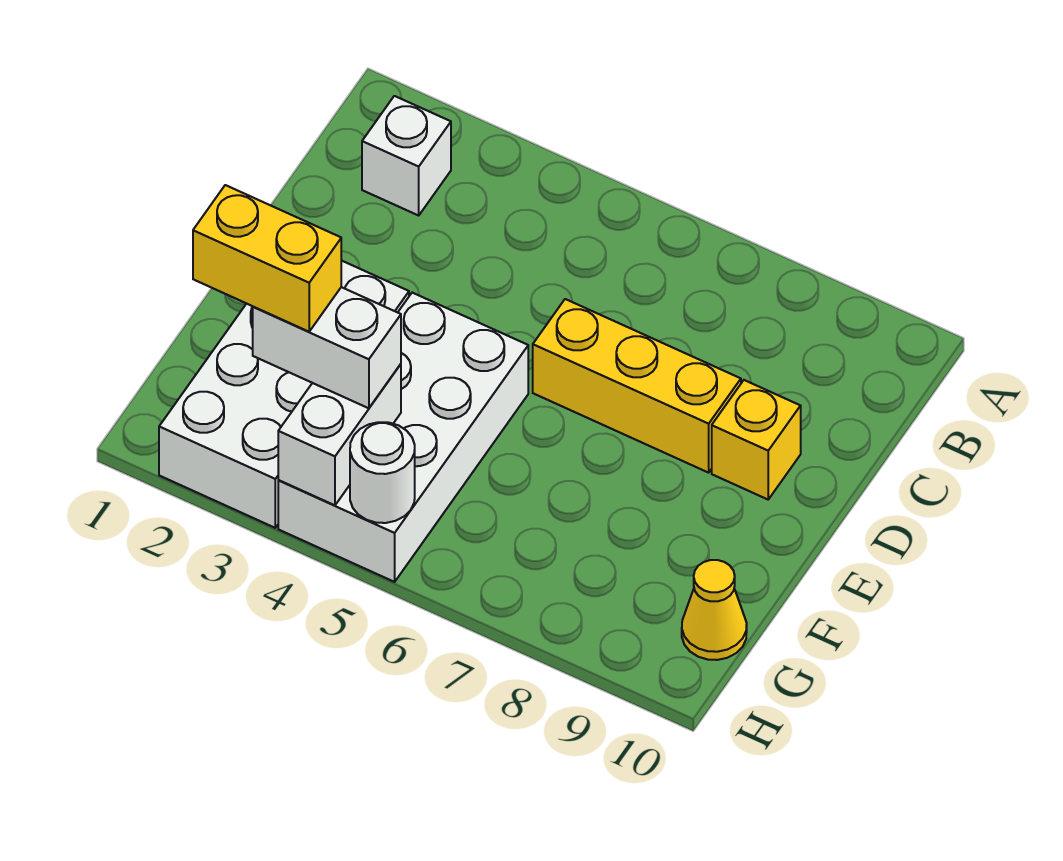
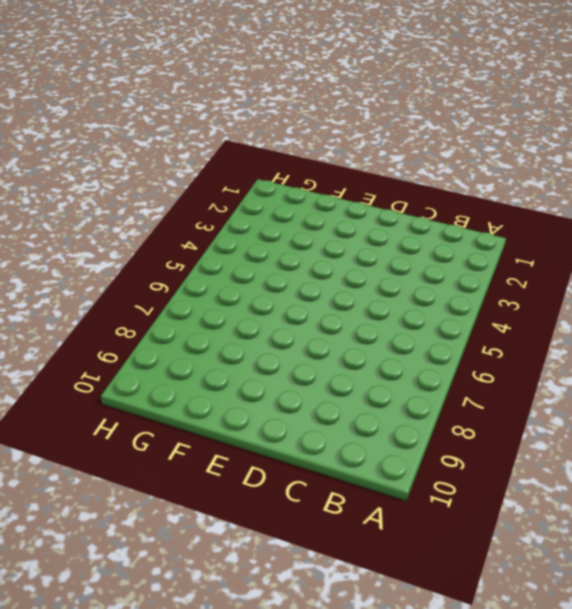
none -> white brick B2 level 1
none -> yellow brick D6:D8 level 1

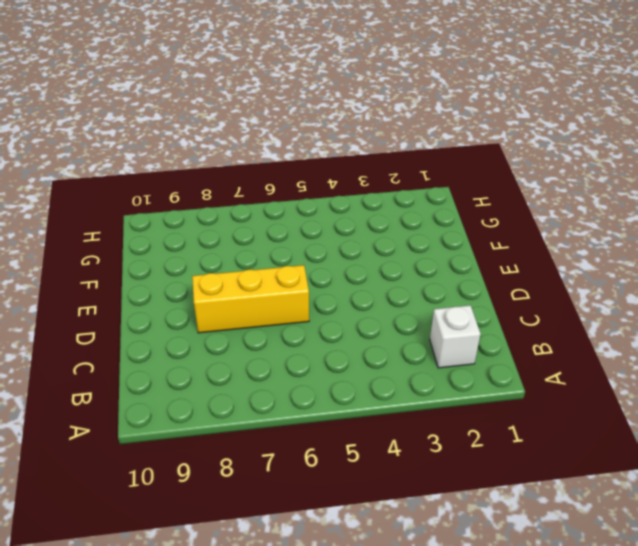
none -> yellow brick D9 level 1
none -> white brick E2:H3 level 1

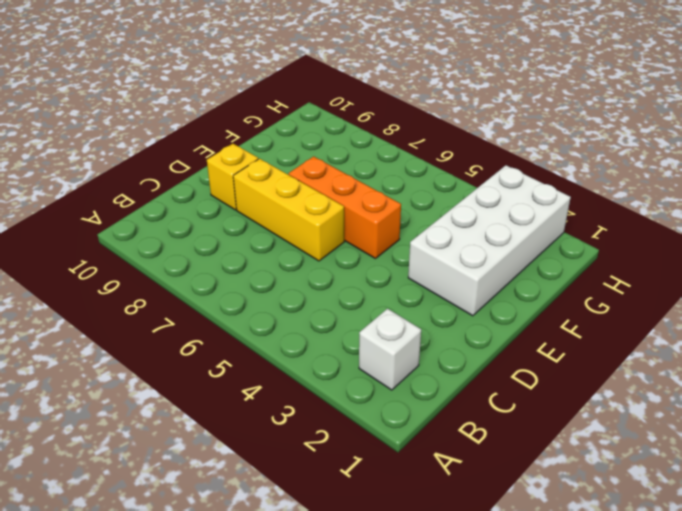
orange brick E5:E7 level 1 -> white brick E4:H5 level 1
none -> yellow cone G10 level 1
none -> white brick G4:H4 level 2

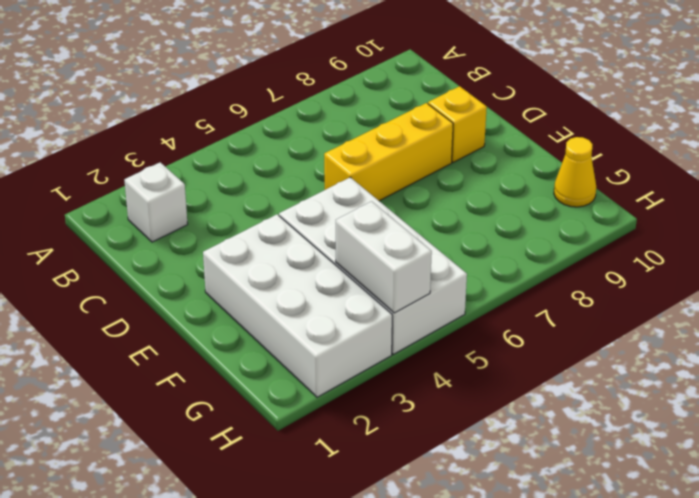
none -> white round brick H5 level 2
none -> white brick G3:G4 level 3

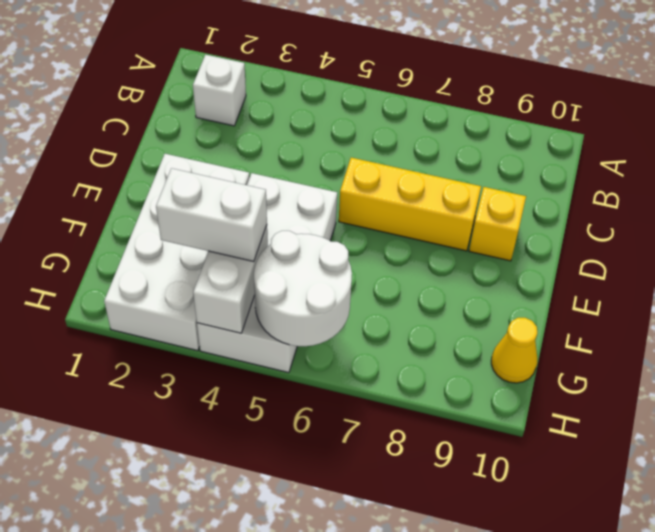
white round brick G5:H6 level 2 -> white round brick H5 level 2
none -> yellow brick G2:G3 level 4

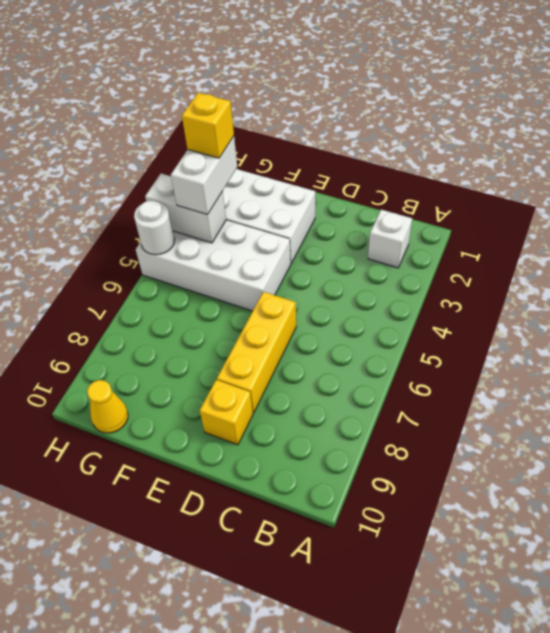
yellow brick G3 level 4 -> yellow brick G2:G3 level 4

